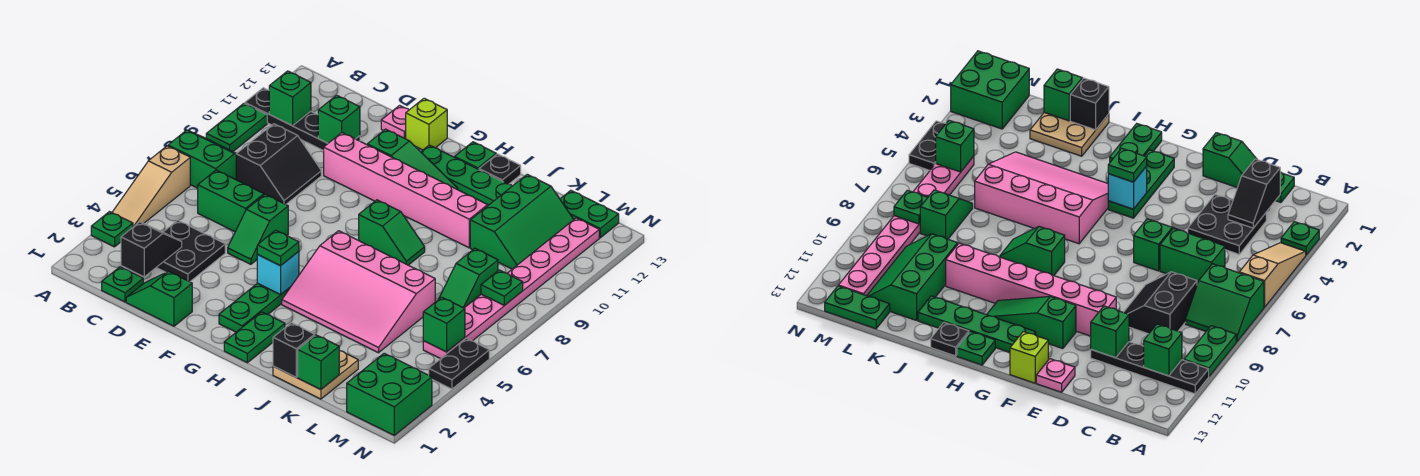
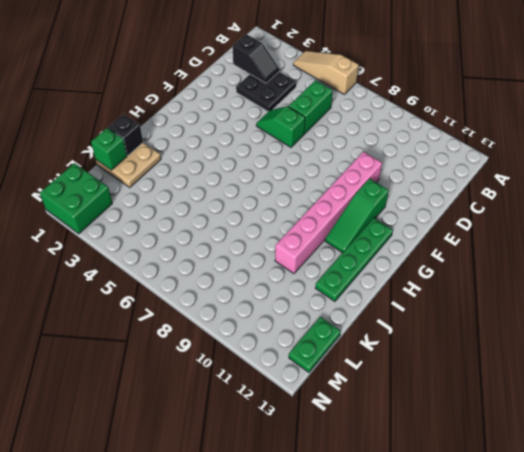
none -> green plate A3 level 1
none -> green slope A7:B8 level 1 top 7
none -> green plate A9:A10 level 1
none -> black plate A11:D11 level 1

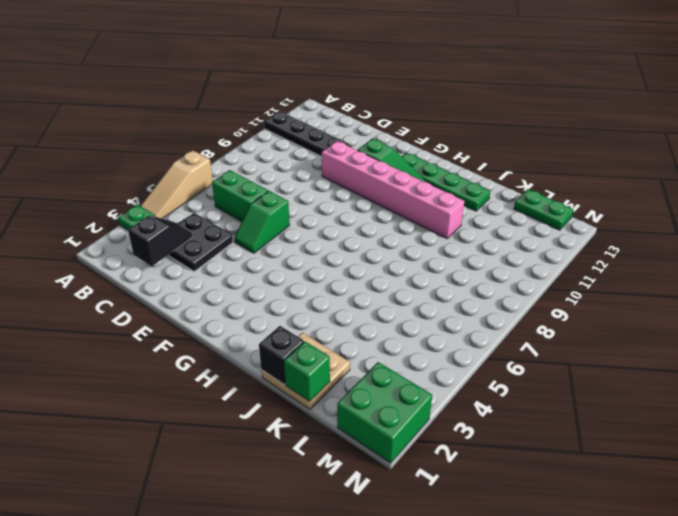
none -> green slope A7:B8 level 1 top 7
none -> green plate A9:A10 level 1
none -> green plate C1 level 1
none -> black slope C8:D9 level 1 top C

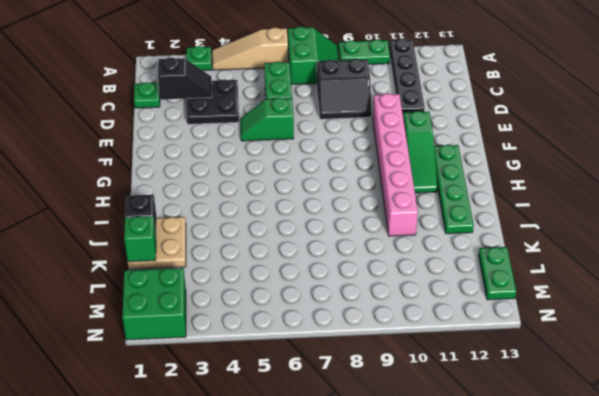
none -> green slope D1:E1 level 1 top E
none -> pink plate E13 level 1
none -> lime brick F13 level 1
none -> green plate G2:G4 level 1

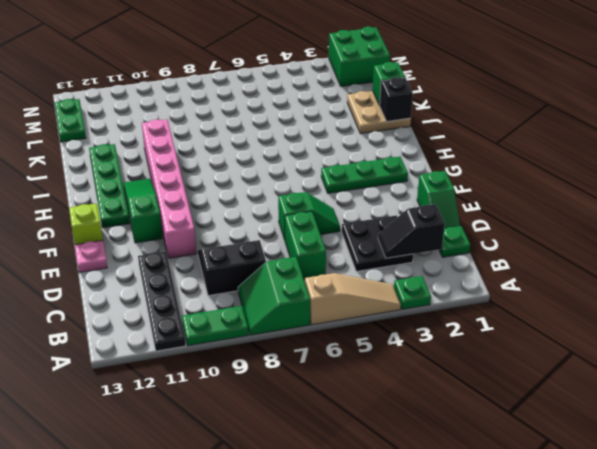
none -> green plate H1:H2 level 1
none -> pink slope H4:K6 level 1 top 6
none -> green slope H8:I8 level 1 top H
none -> green plate H13 level 1

